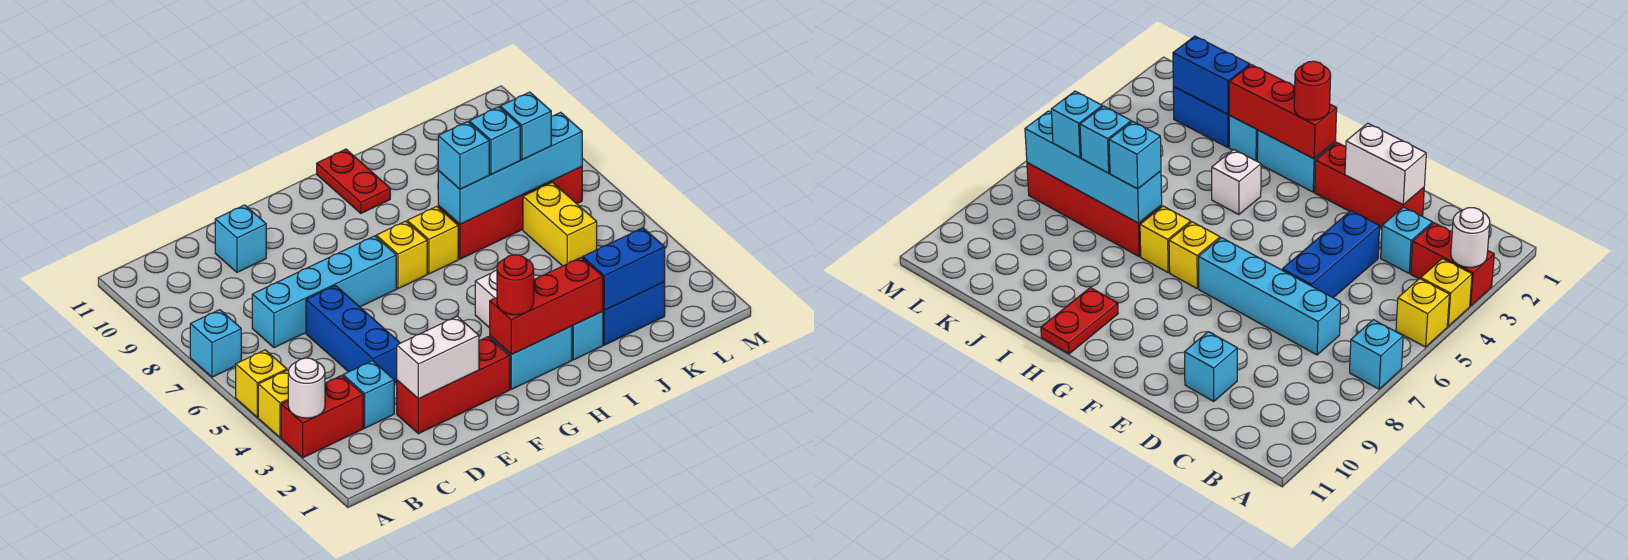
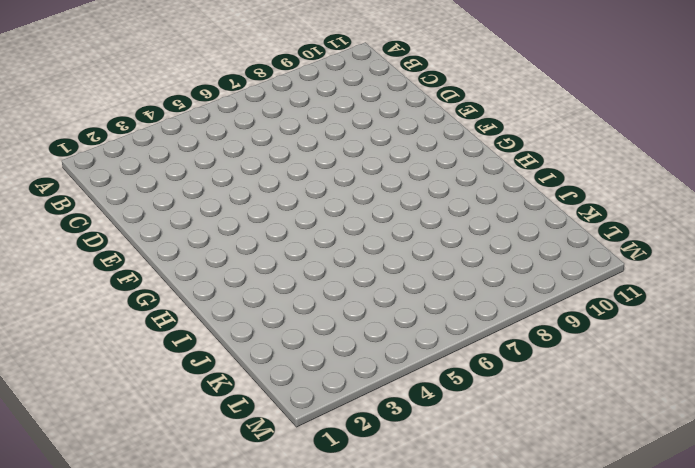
none -> red brick A3:B3 level 1
none -> yellow brick A4 level 1
none -> yellow brick A5 level 1

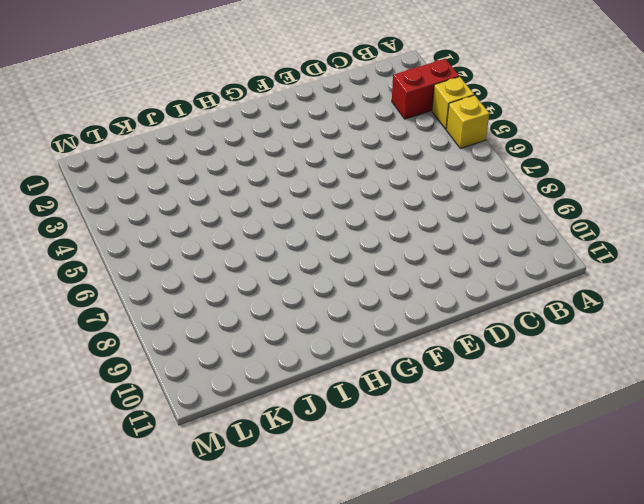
none -> cyan brick A7 level 1
none -> cyan brick C3 level 1
none -> cyan brick C7:F7 level 1

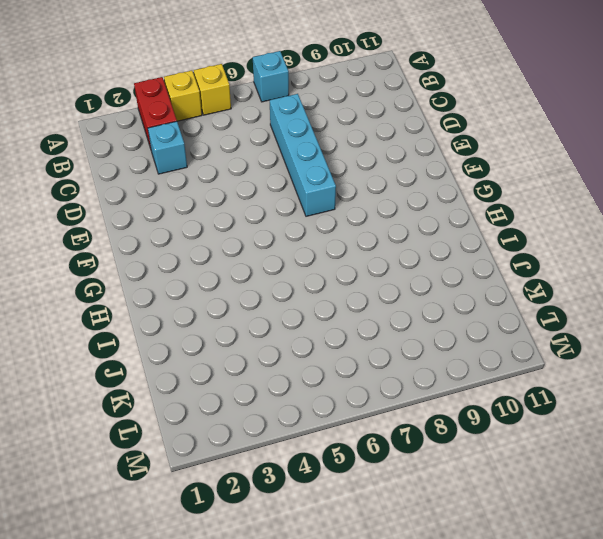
none -> red brick D2:F2 level 1
none -> blue brick D4:D6 level 1
none -> cyan brick D10 level 1

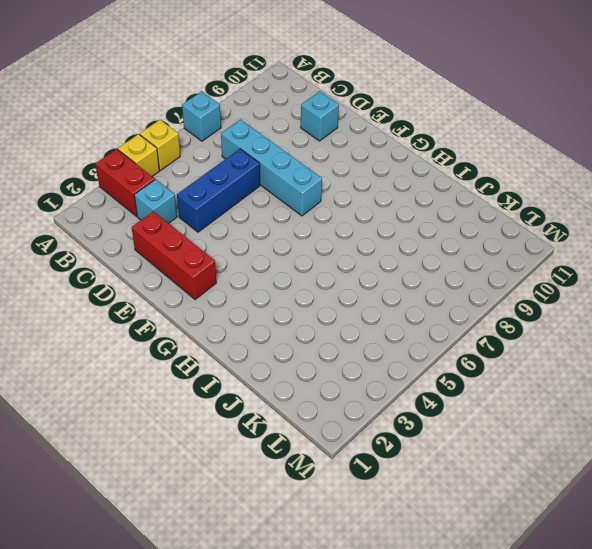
none -> cyan brick G2:H2 level 1
none -> yellow brick G7 level 1
none -> white brick H4 level 1

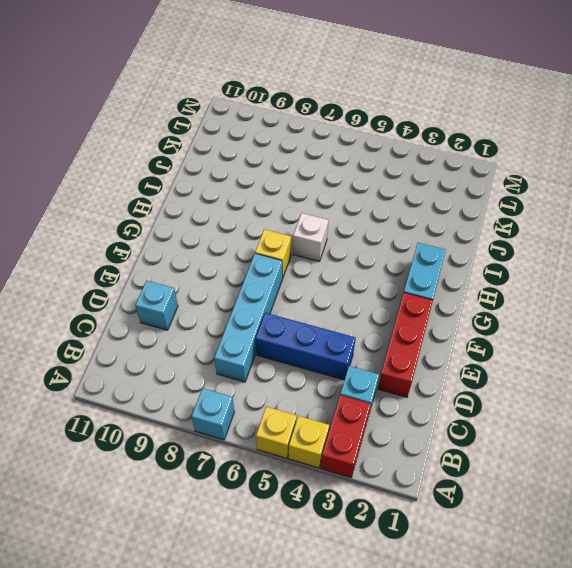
white brick H6 level 1 -> white brick H4 level 1
none -> yellow brick H7 level 1
none -> red plate H10:H11 level 1
none -> cyan brick I2 level 1

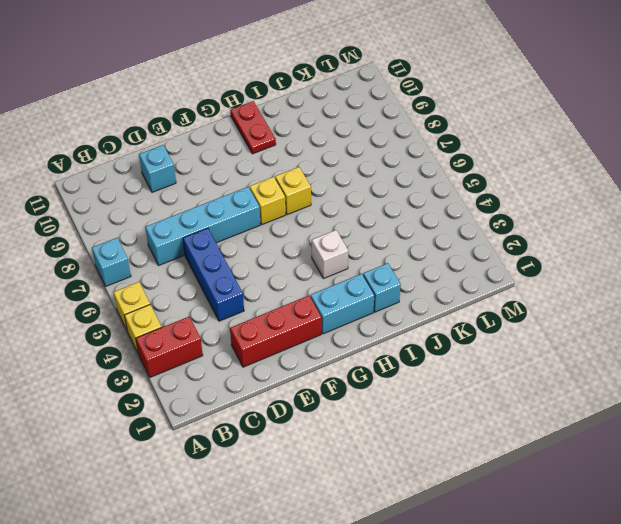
none -> cyan brick C3 level 1
none -> red brick I7:L7 level 1
none -> blue brick J2:K2 level 1

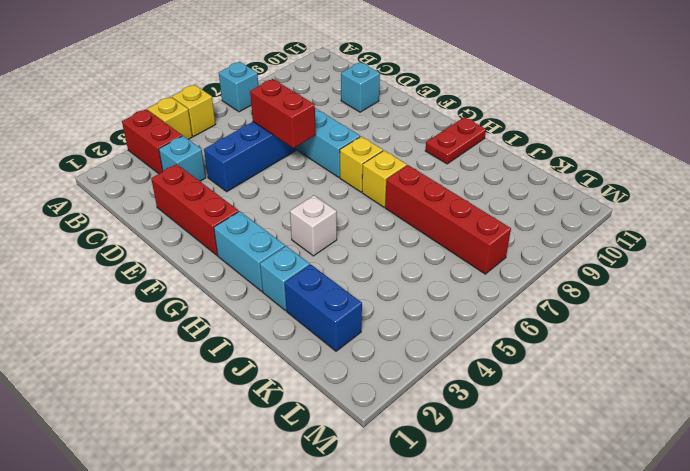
red brick D6:E6 level 2 -> none
none -> yellow brick K5:K6 level 1
none -> white round brick A3 level 2
none -> white brick D2:E2 level 2

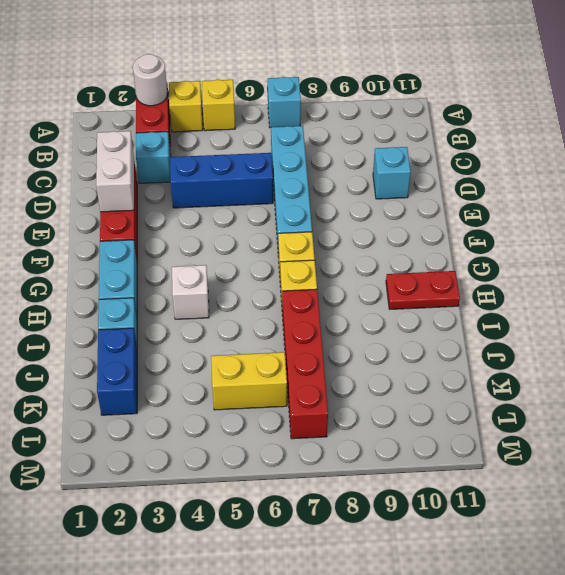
none -> red brick G2:I2 level 2
none -> cyan brick I7:L7 level 2
none -> blue brick J2:K2 level 2

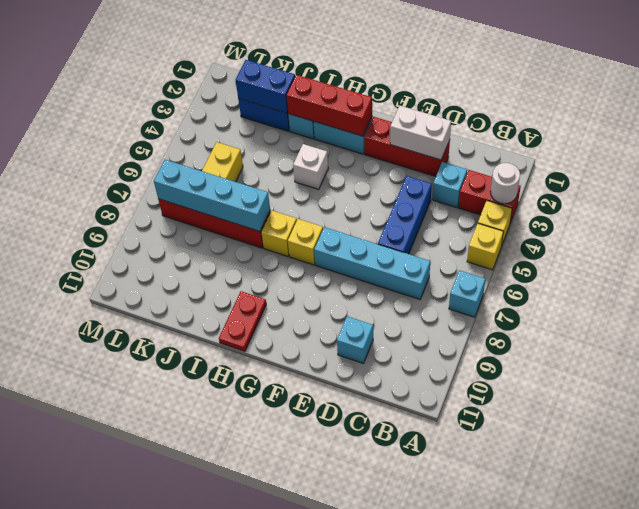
none -> red round brick G2 level 3
none -> cyan brick I7 level 3
none -> cyan brick J7 level 3

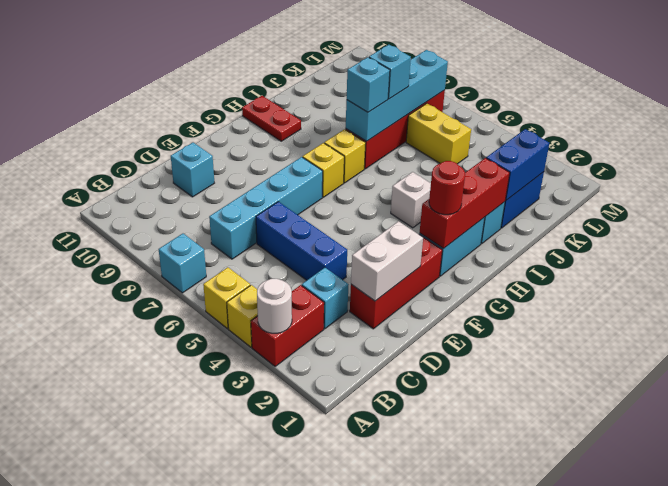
none -> cyan brick K7 level 3

